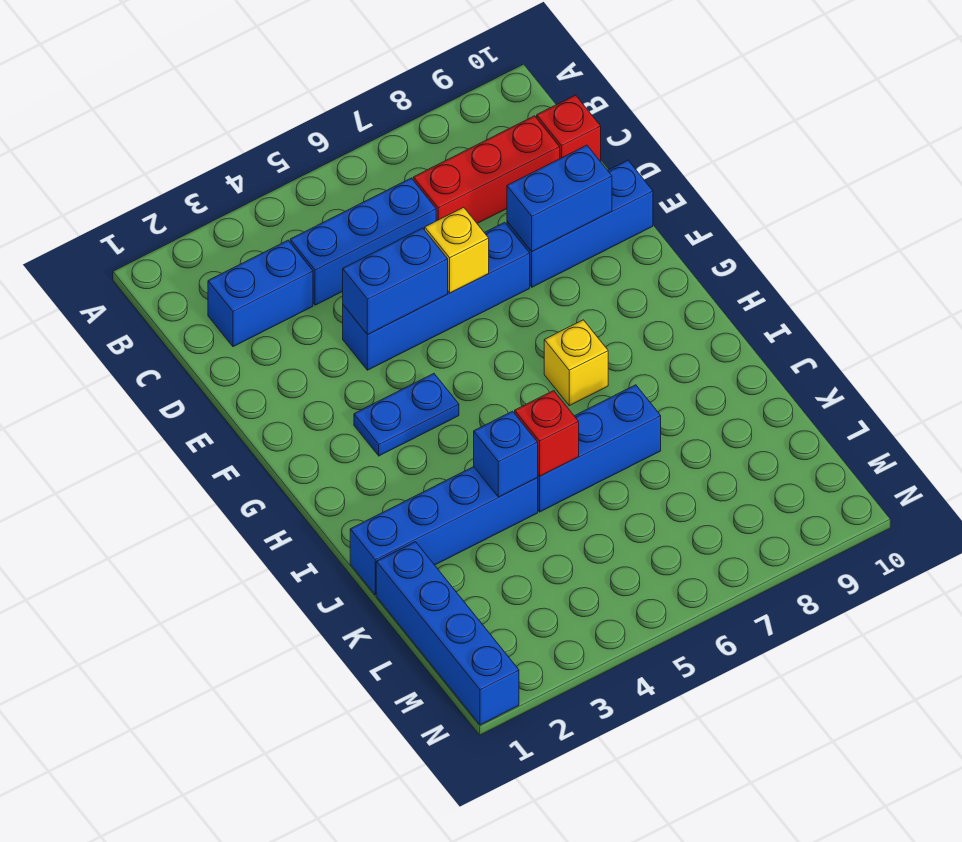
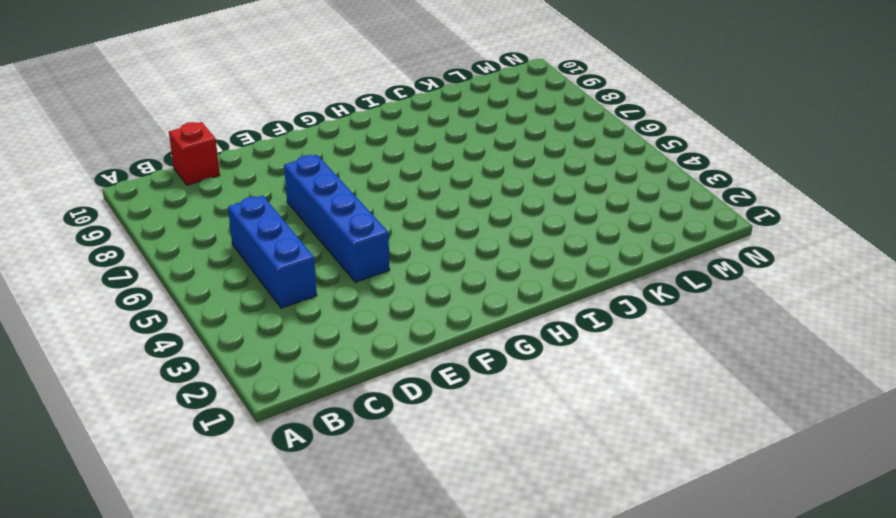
none -> blue brick C2:C3 level 1
none -> red brick C7:C9 level 1
none -> blue brick E8:E10 level 1

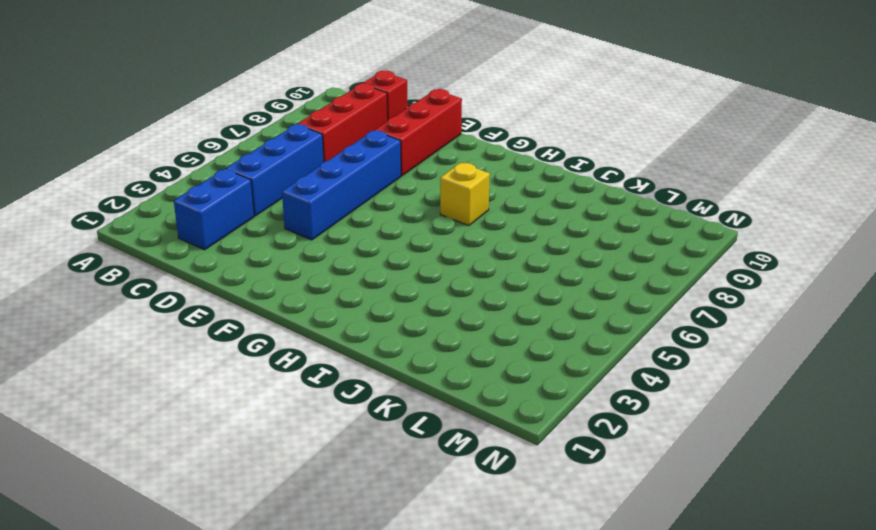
red brick E8:E10 level 1 -> blue brick E8:E10 level 1
none -> blue plate G3:G4 level 1
none -> blue brick J1:J4 level 1
none -> blue brick J5:J7 level 1

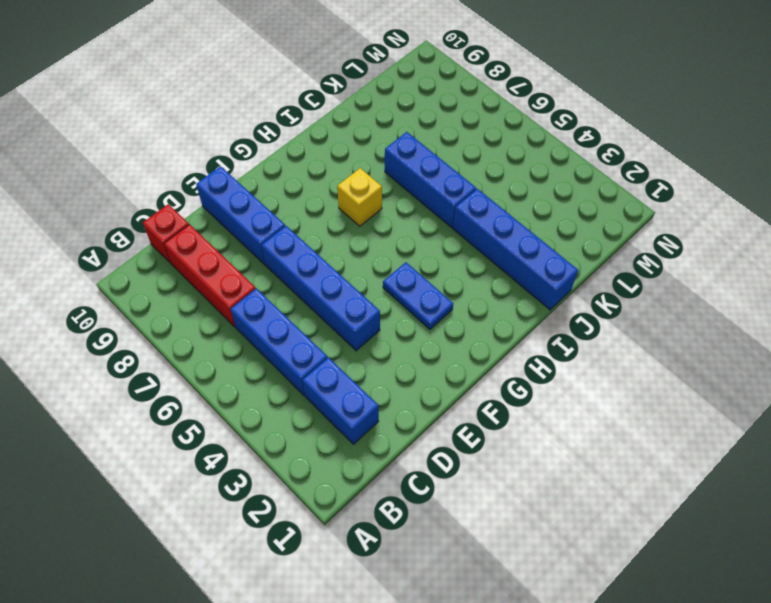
none -> blue brick K1:N1 level 1
none -> blue brick E4:E5 level 2
none -> yellow brick E6 level 2

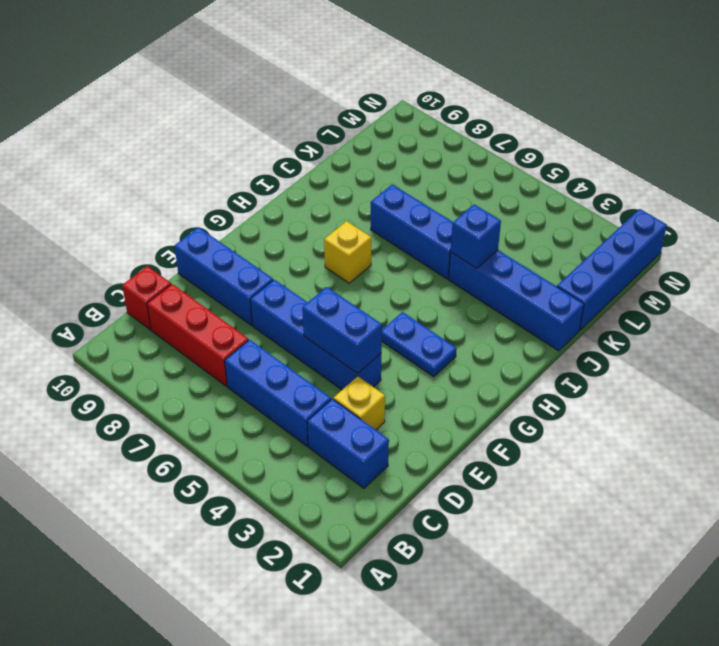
yellow brick D3 level 1 -> yellow brick E6 level 2
none -> blue brick E8:E9 level 2
none -> red brick J5 level 2

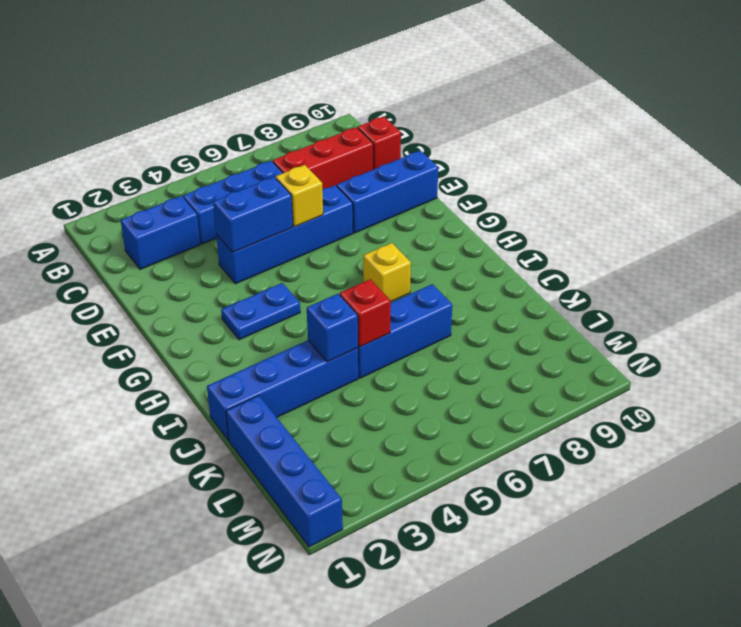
none -> blue brick E8:E9 level 2

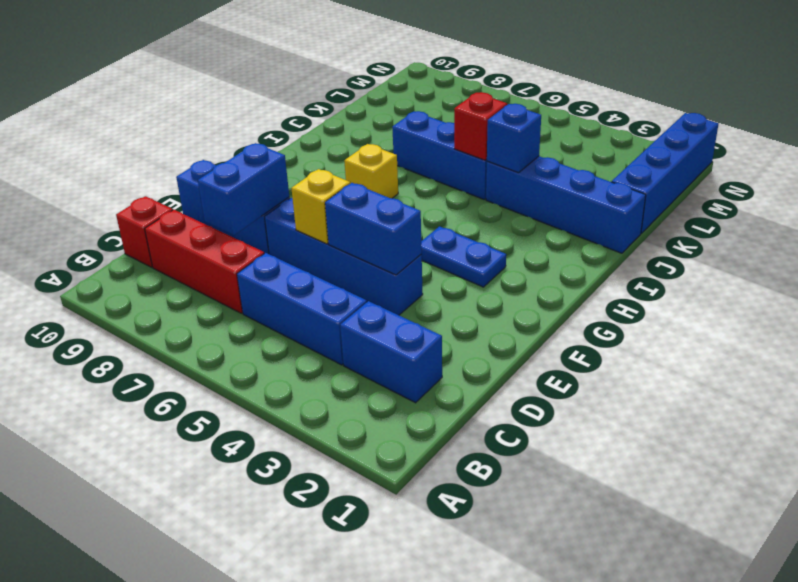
blue brick D8:E8 level 2 -> blue brick E8:E9 level 2

